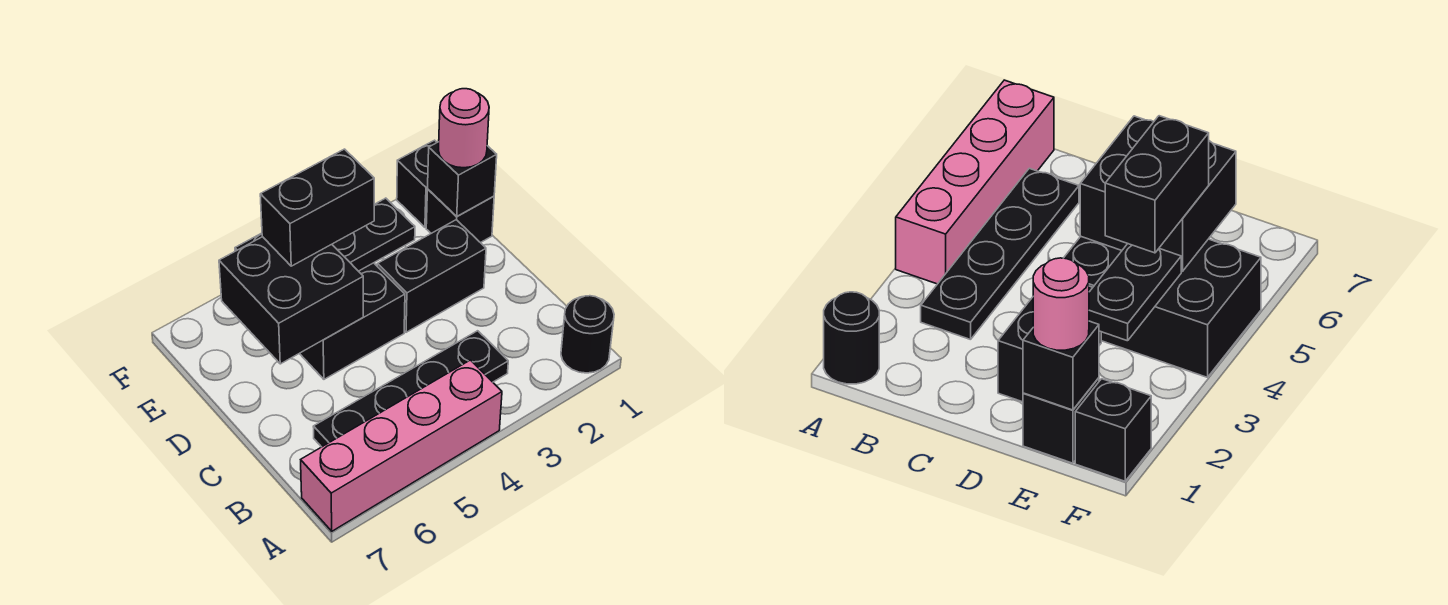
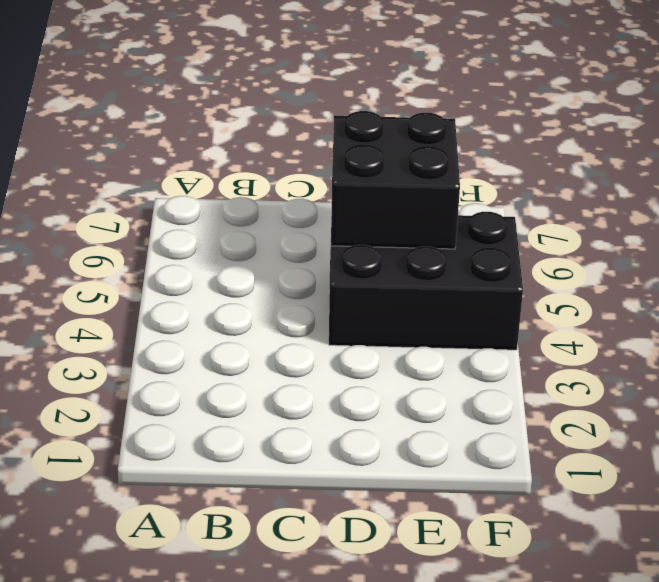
none -> black round brick A1 level 1
none -> pink brick A4:A7 level 1
none -> black plate B3:B6 level 1

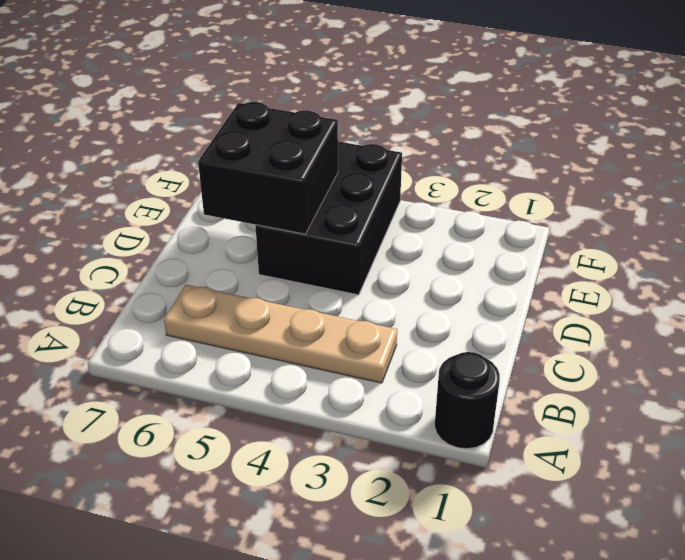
tan plate B3:B6 level 1 -> black plate B3:B6 level 1
none -> pink brick A4:A7 level 1
none -> black brick D2:D3 level 1
none -> black brick E1 level 1

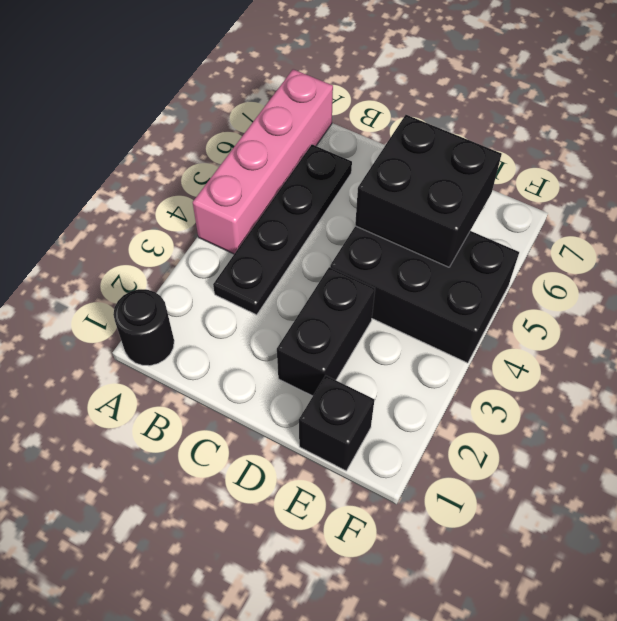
none -> black brick F1 level 1
none -> black brick E1 level 2
none -> black plate E3:E4 level 2

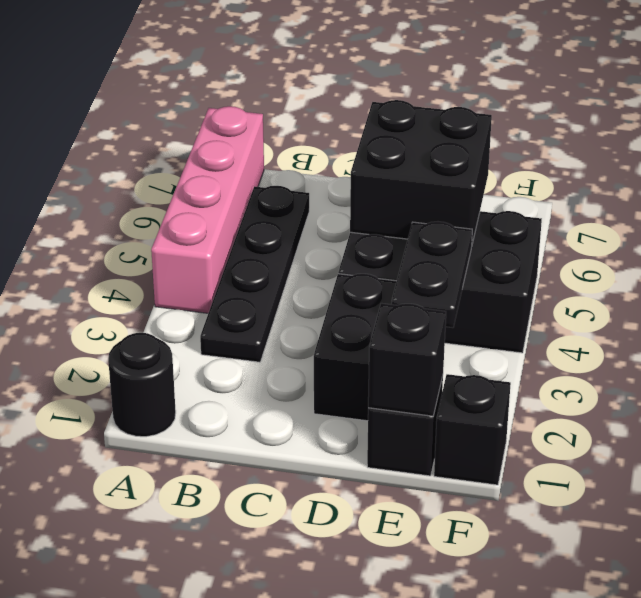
none -> pink round brick E1 level 3
none -> black brick E4:E5 level 3

